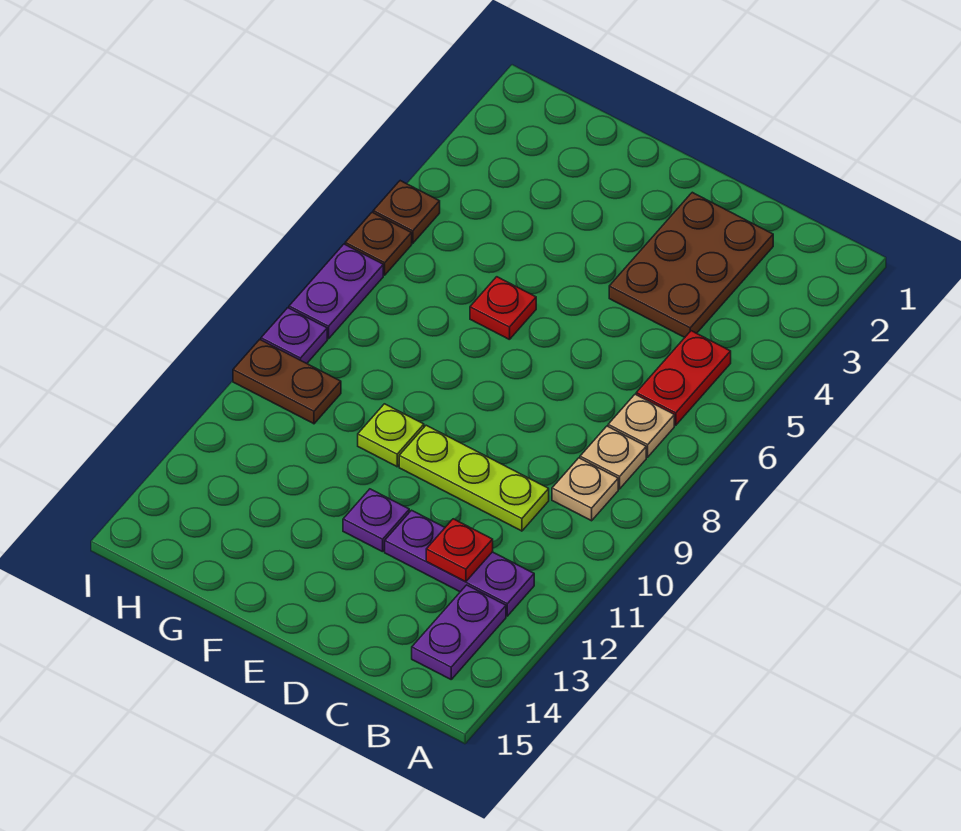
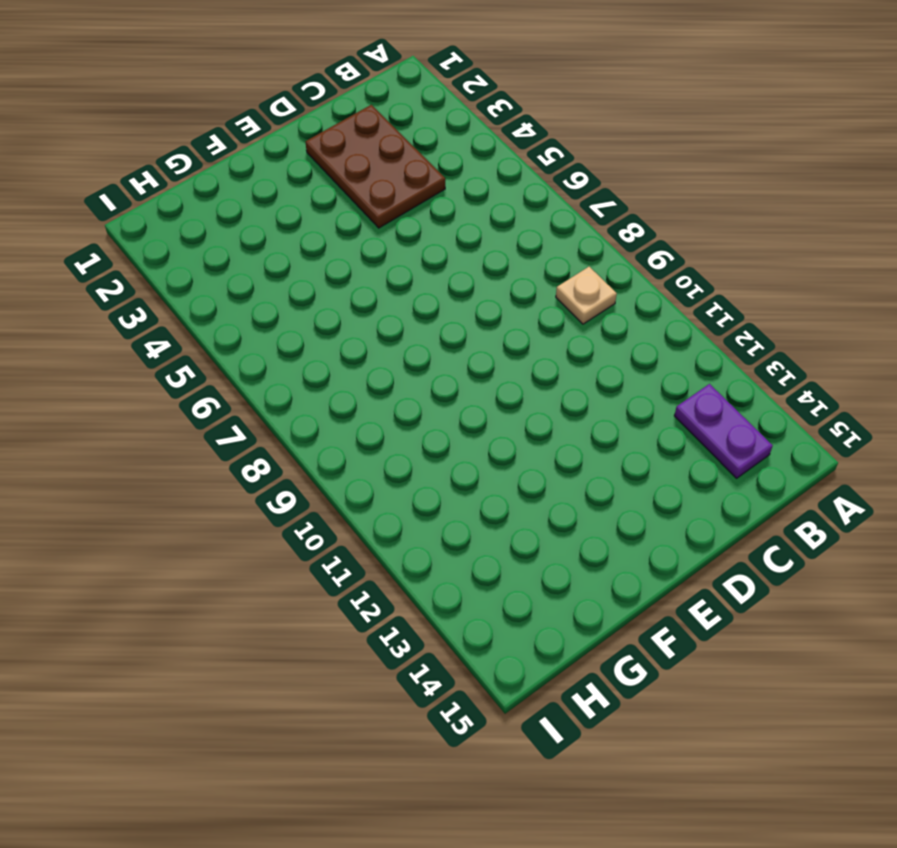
none -> red plate B5:B6 level 1
none -> tan plate B7 level 1
none -> tan plate B8 level 1

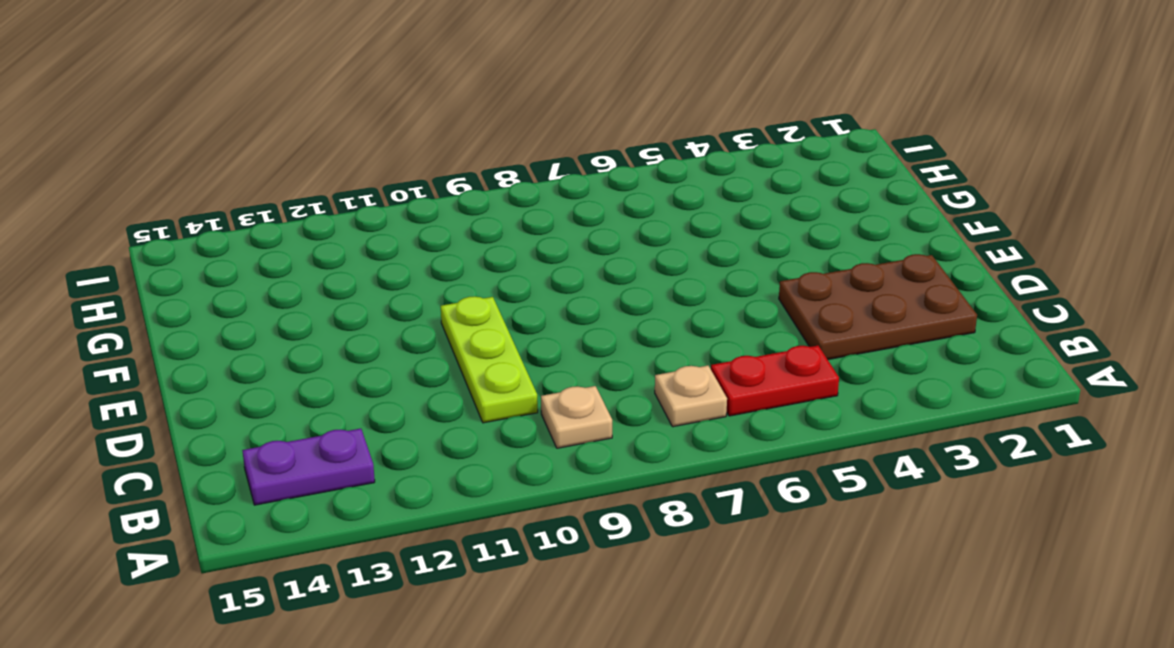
none -> tan plate B8 level 1
none -> purple plate B12:D12 level 1
none -> purple plate E12 level 1

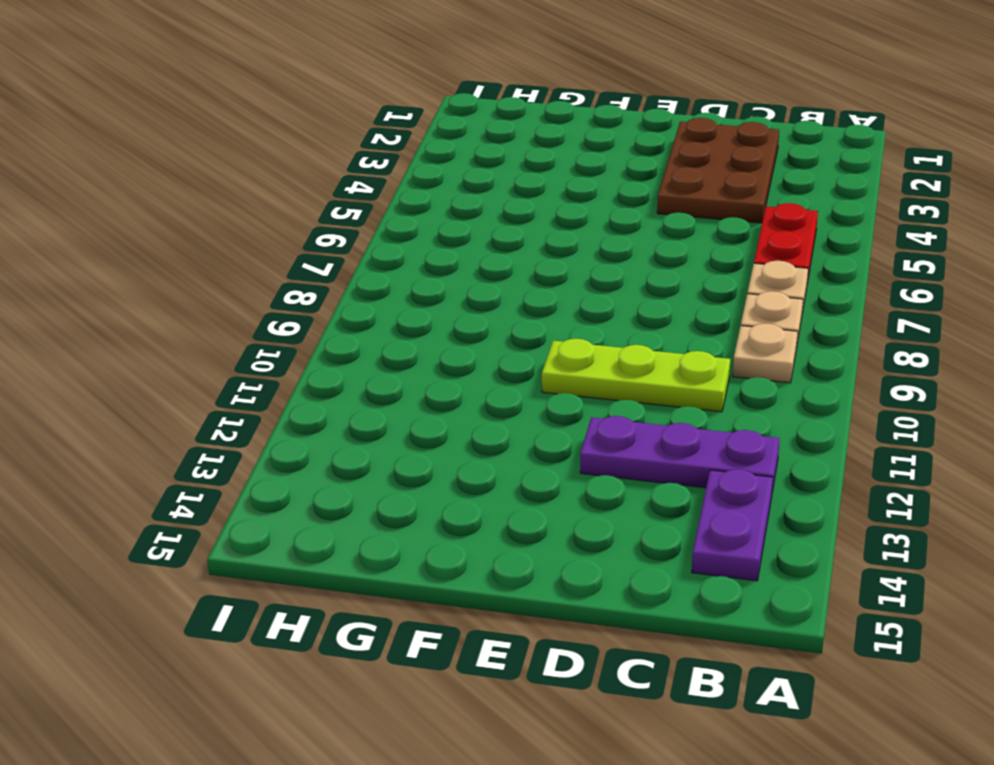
none -> purple plate E12 level 1
none -> red plate F6 level 1
none -> lime plate F10 level 1

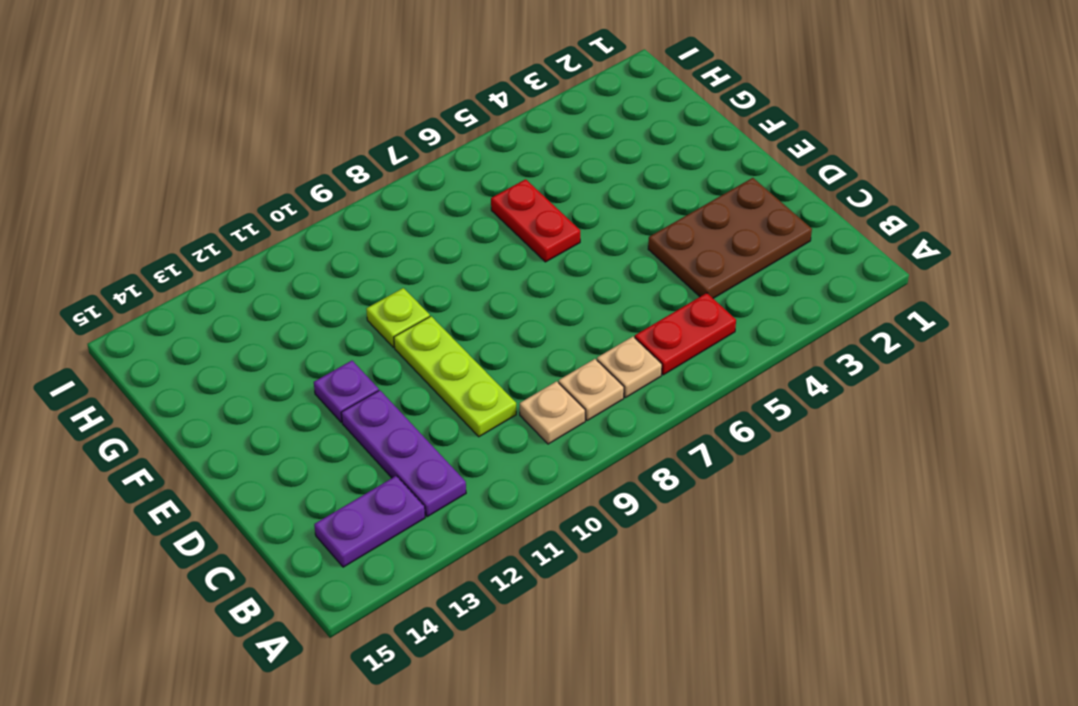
red plate F6:G6 level 1 -> red plate F6 level 1
none -> brown plate H10:I10 level 1
none -> brown plate I5 level 1
none -> brown plate I6 level 1

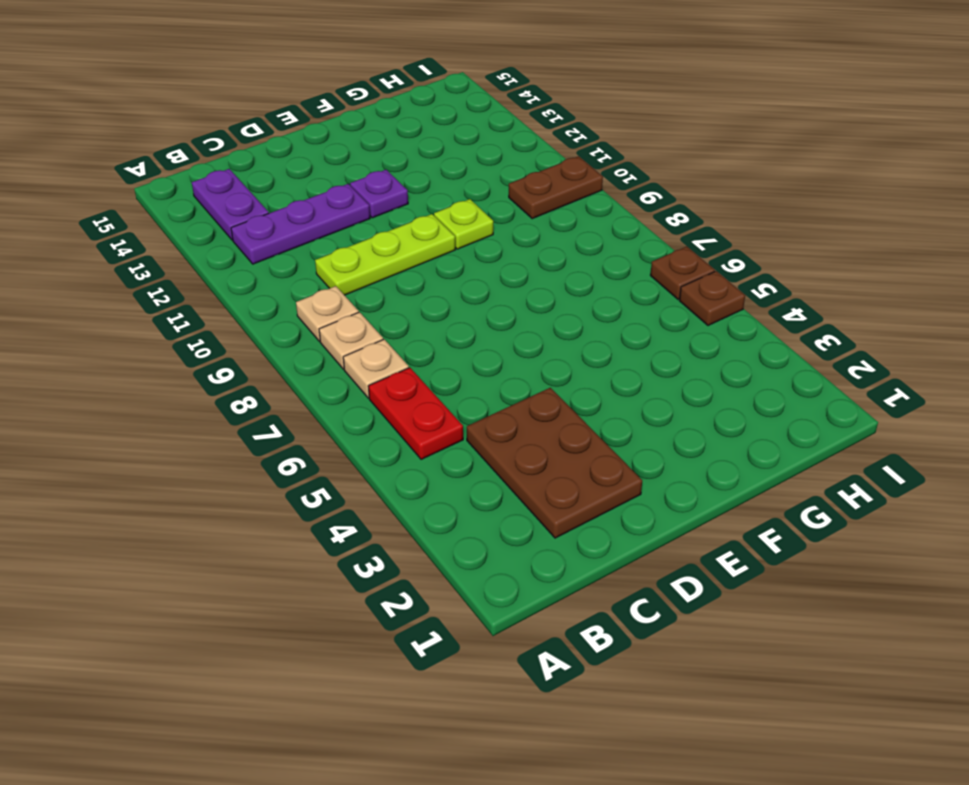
none -> red plate F6 level 1
none -> purple plate I7:I8 level 1
none -> purple plate I9 level 1

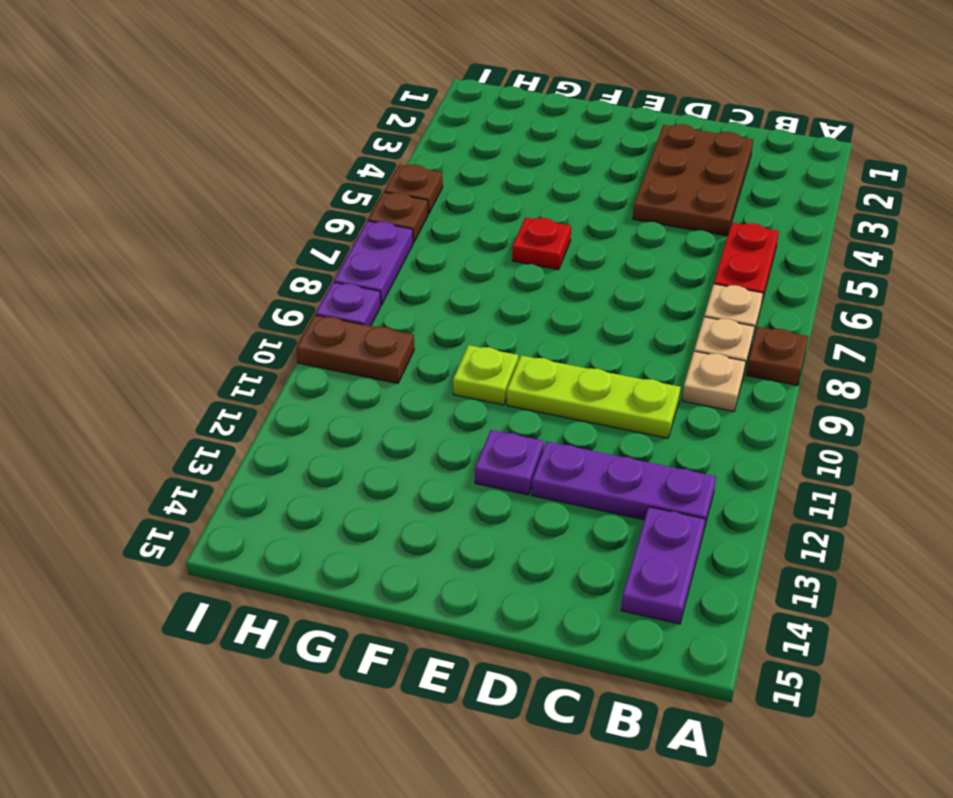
brown plate A8 level 1 -> none
none -> red plate C12 level 2

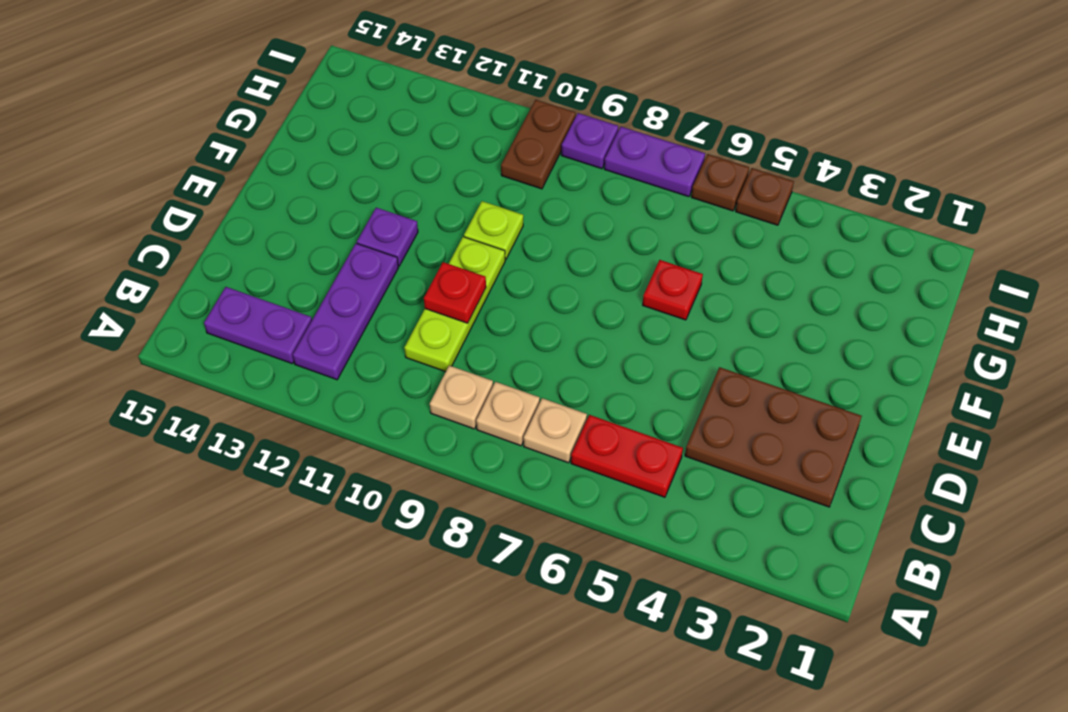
red plate D10 level 2 -> red plate C12 level 2

